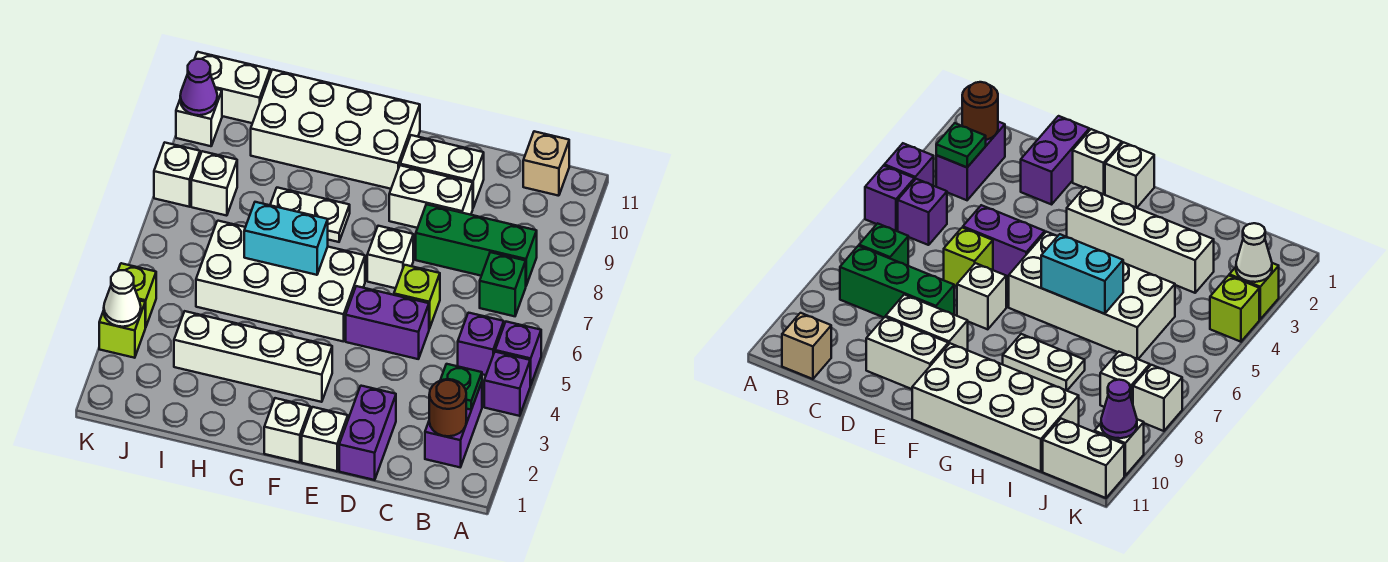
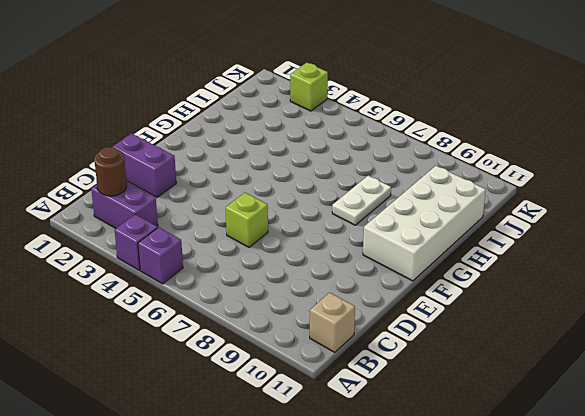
none -> purple brick B5 level 1
none -> green brick B7 level 1
none -> green brick B8:D8 level 1
none -> purple brick D5:E5 level 1

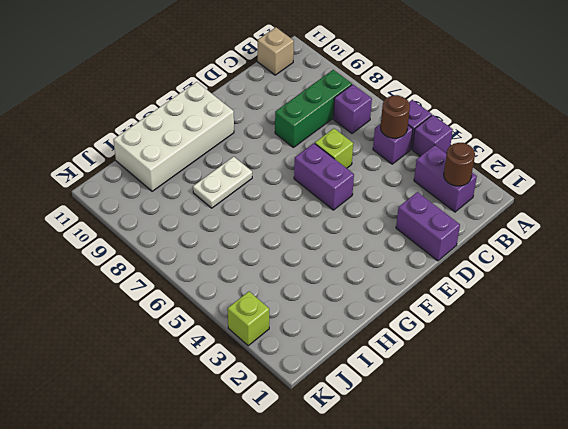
brown round brick B5 level 2 -> none
purple brick B7 level 1 -> green brick B7 level 1
purple brick E5:E6 level 1 -> purple brick D5:E5 level 1
none -> white brick D9:E9 level 1
none -> white brick D10:E10 level 1
none -> white brick E1 level 1
none -> white brick E7 level 1

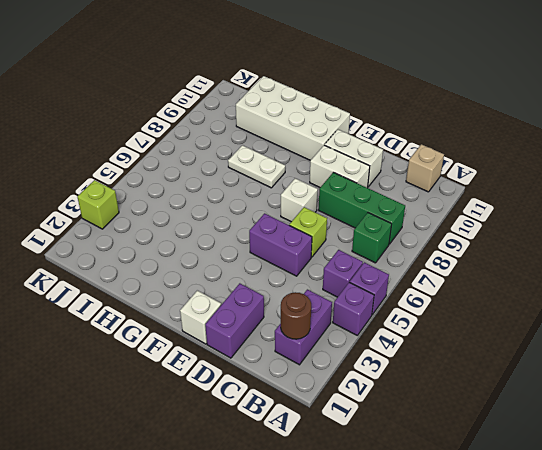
none -> white brick F1 level 1
none -> white brick F3:I3 level 1
none -> white brick F5:I6 level 1
none -> white brick J8 level 1

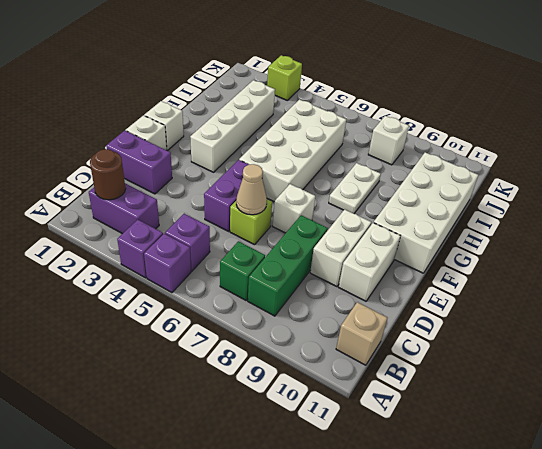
tan cone D6 level 2 -> none
none -> white brick J11:K11 level 1
none -> lime brick K4 level 1
none -> white brick K8 level 1
none -> white brick K10 level 1

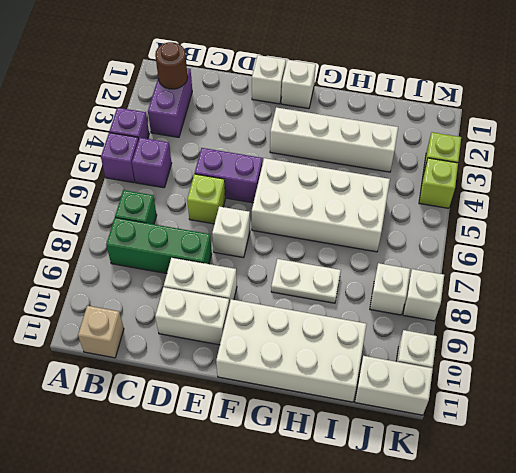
none -> purple brick D1:D2 level 1
none -> green plate B3 level 2
none -> cyan brick G6:H6 level 2
none -> white cone K3 level 2

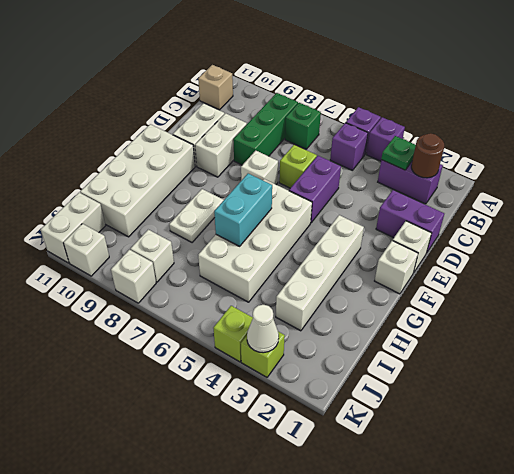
none -> purple cone K10 level 2

